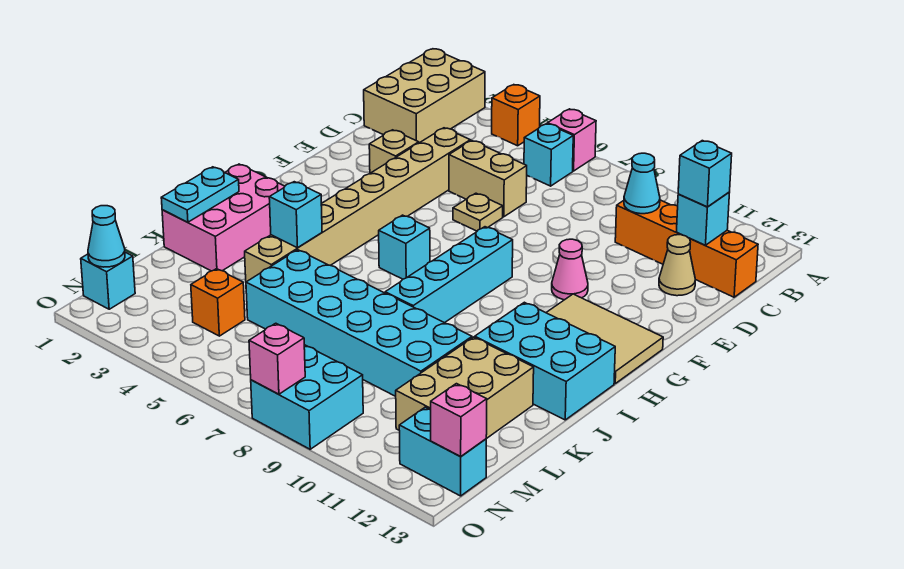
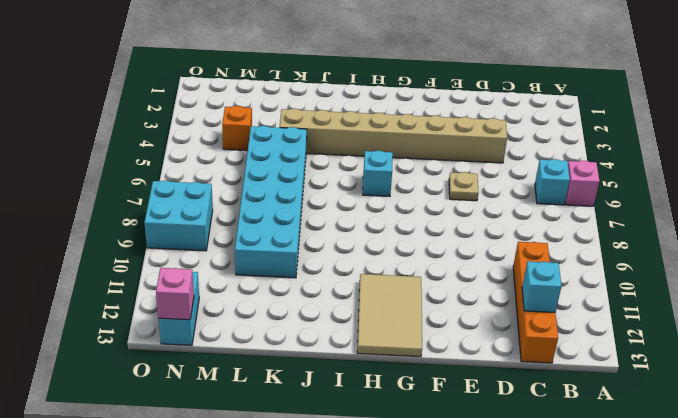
none -> tan brick A1:C2 level 1
none -> orange brick A4 level 1
none -> tan brick D5:D6 level 1
none -> tan cone D12 level 1

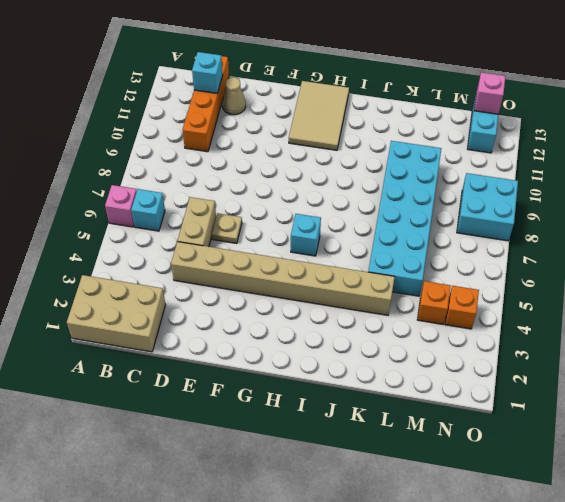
orange brick N4 level 1 -> orange brick A4 level 1
none -> tan brick E3 level 1
none -> pink cone F10 level 1
none -> cyan brick G8:J8 level 1
none -> pink brick I1:K2 level 1

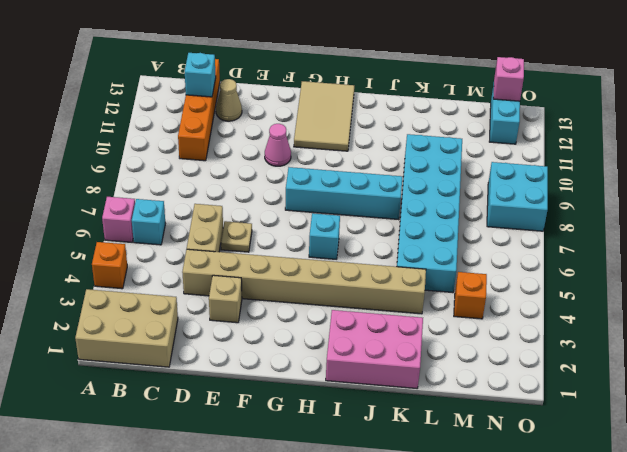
none -> cyan brick I11:J13 level 1
none -> tan brick K11:M12 level 1
none -> cyan brick N1 level 1
none -> cyan cone C10 level 2

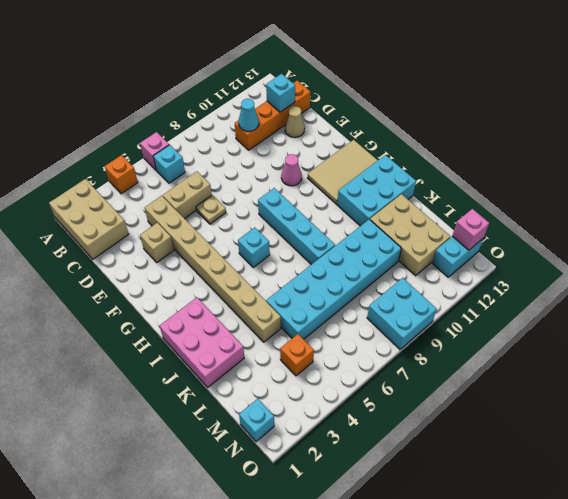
none -> cyan plate J1:K1 level 2
none -> cyan brick J4 level 2
none -> cyan cone N1 level 2
none -> pink brick O8 level 2

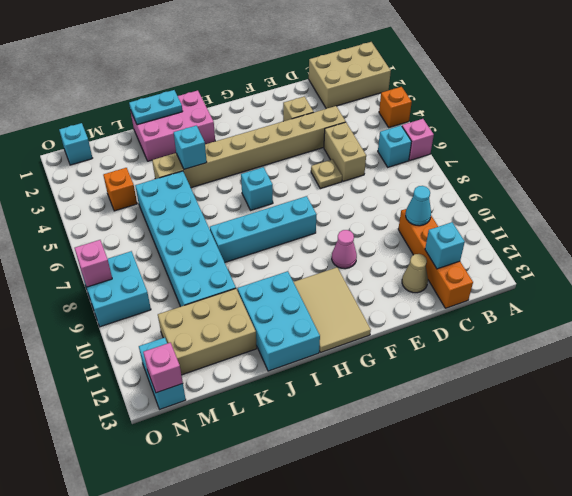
none -> cyan cone N1 level 2
none -> cyan brick C12 level 3

